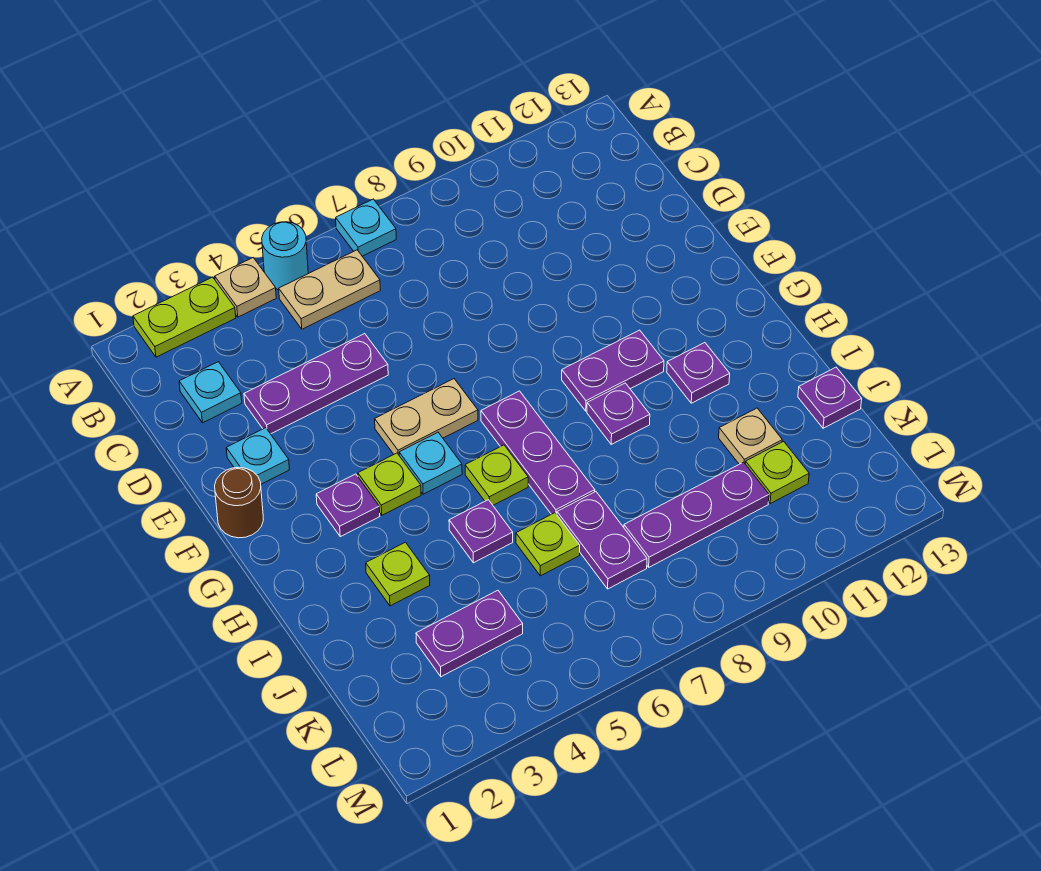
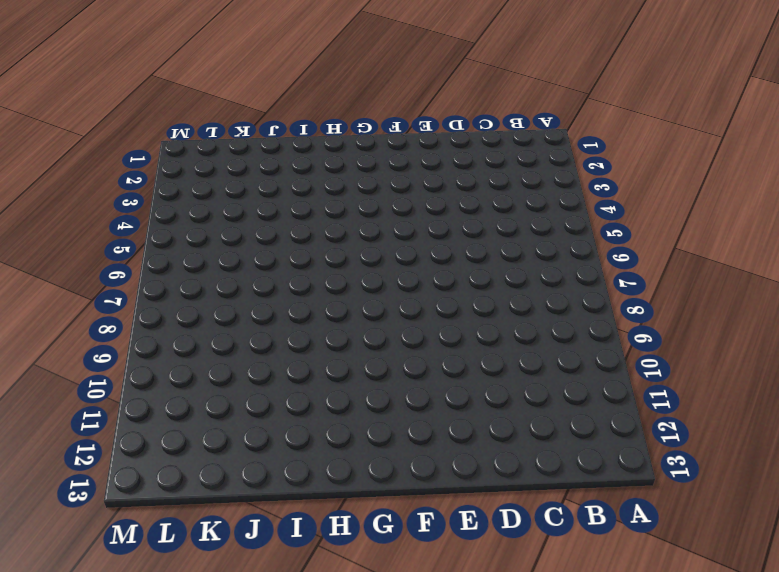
none -> lime plate A2:A3 level 1
none -> tan plate A4 level 1
none -> cyan round brick A5 level 1

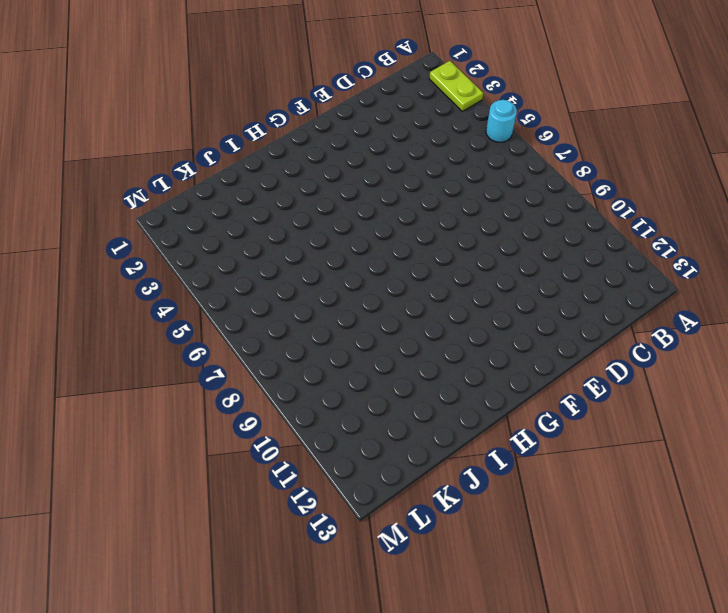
none -> tan plate A4 level 1
none -> cyan plate A7 level 1
none -> tan plate B5:B6 level 1

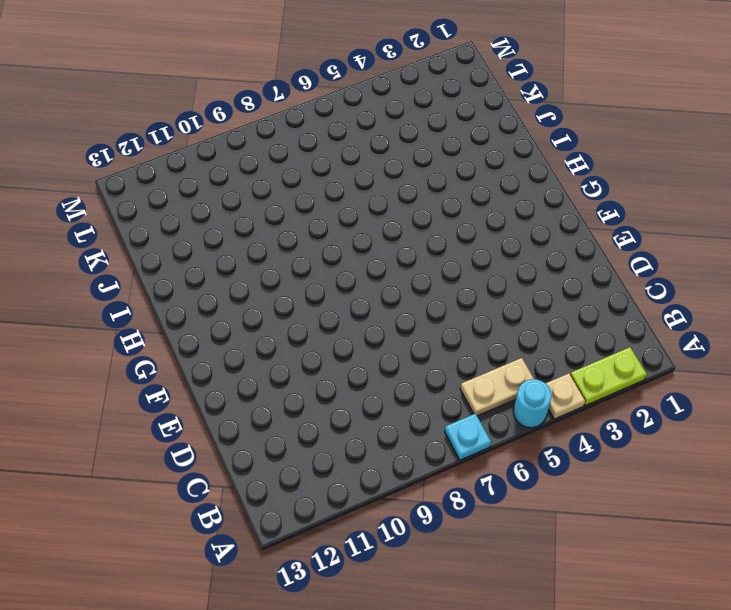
none -> cyan plate C2 level 1
none -> purple plate D3:D5 level 1
none -> cyan plate E2 level 1

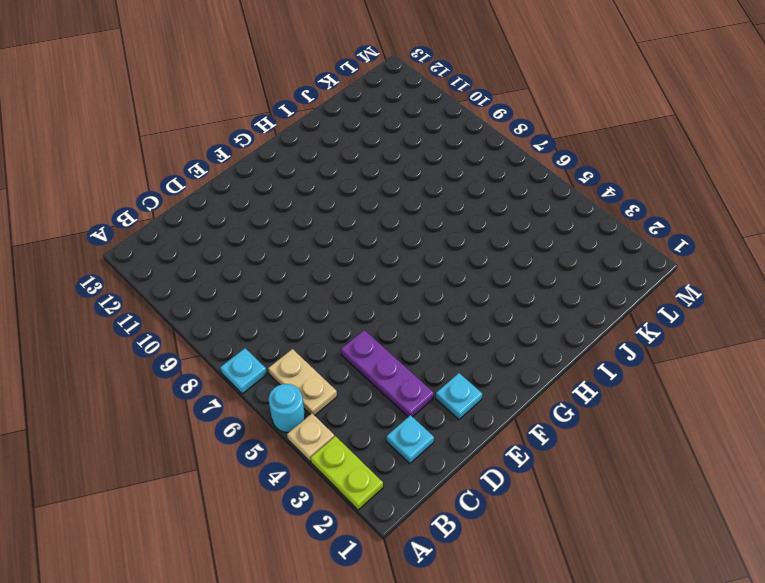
none -> brown round brick F1 level 1
none -> tan plate F5:F6 level 1
none -> purple plate G3 level 1

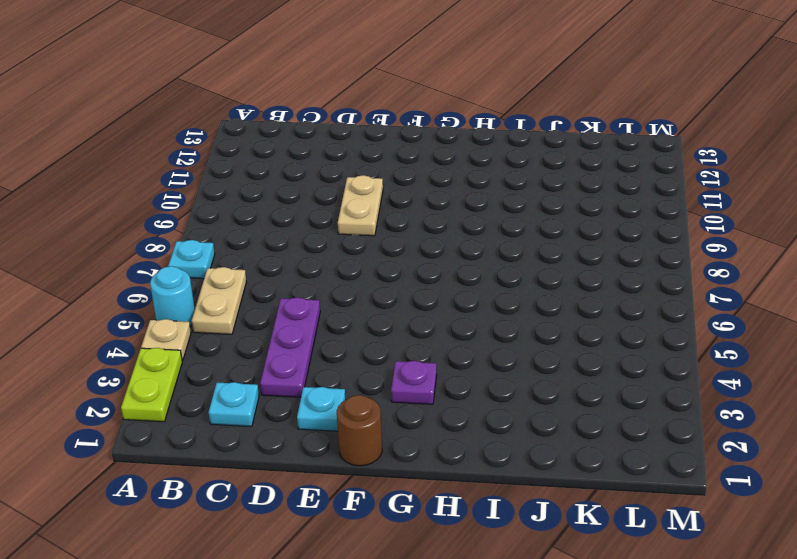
tan plate E9:E10 level 1 -> tan plate F5:F6 level 1
none -> lime plate G4 level 1
none -> cyan plate G5 level 1
none -> purple plate G7:I7 level 1

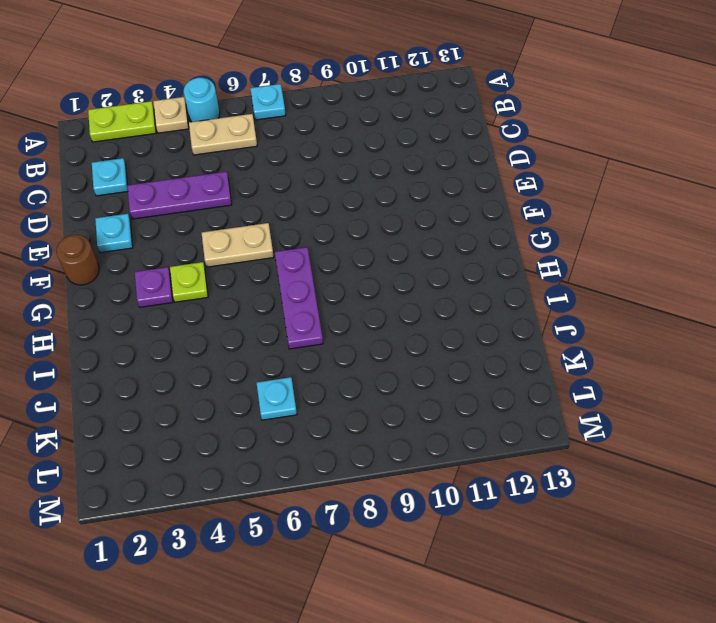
cyan plate K6 level 1 -> cyan plate G5 level 1
none -> purple plate G9:G10 level 1
none -> lime plate H6 level 1
none -> purple plate H9 level 1

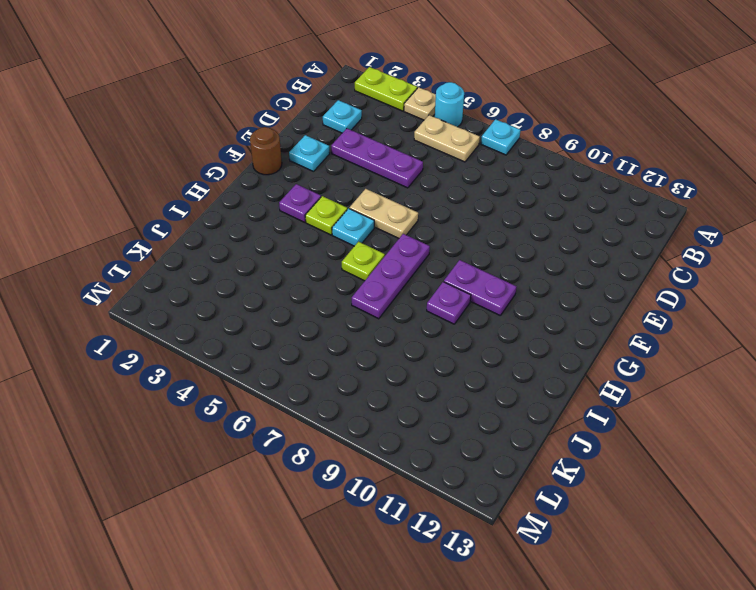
none -> purple plate H11 level 1
none -> lime plate I3 level 1
none -> purple plate I5 level 1

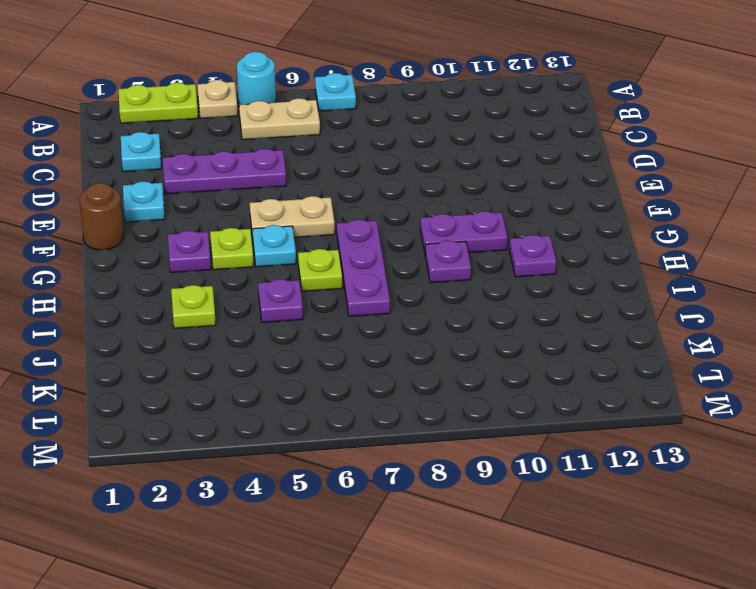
none -> lime plate J6 level 1
none -> purple plate J7:K7 level 1
none -> tan plate J11 level 1

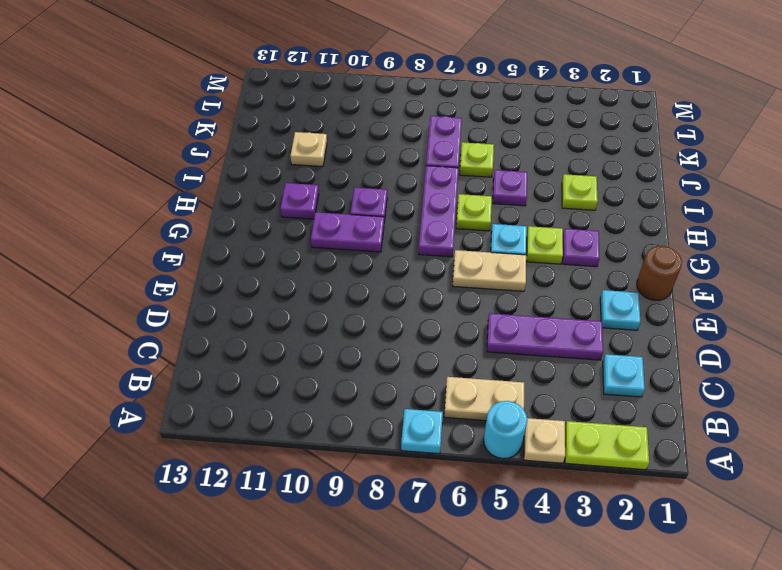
none -> purple plate J13 level 1
none -> purple plate K3:K4 level 1
none -> purple plate K8:K10 level 1

